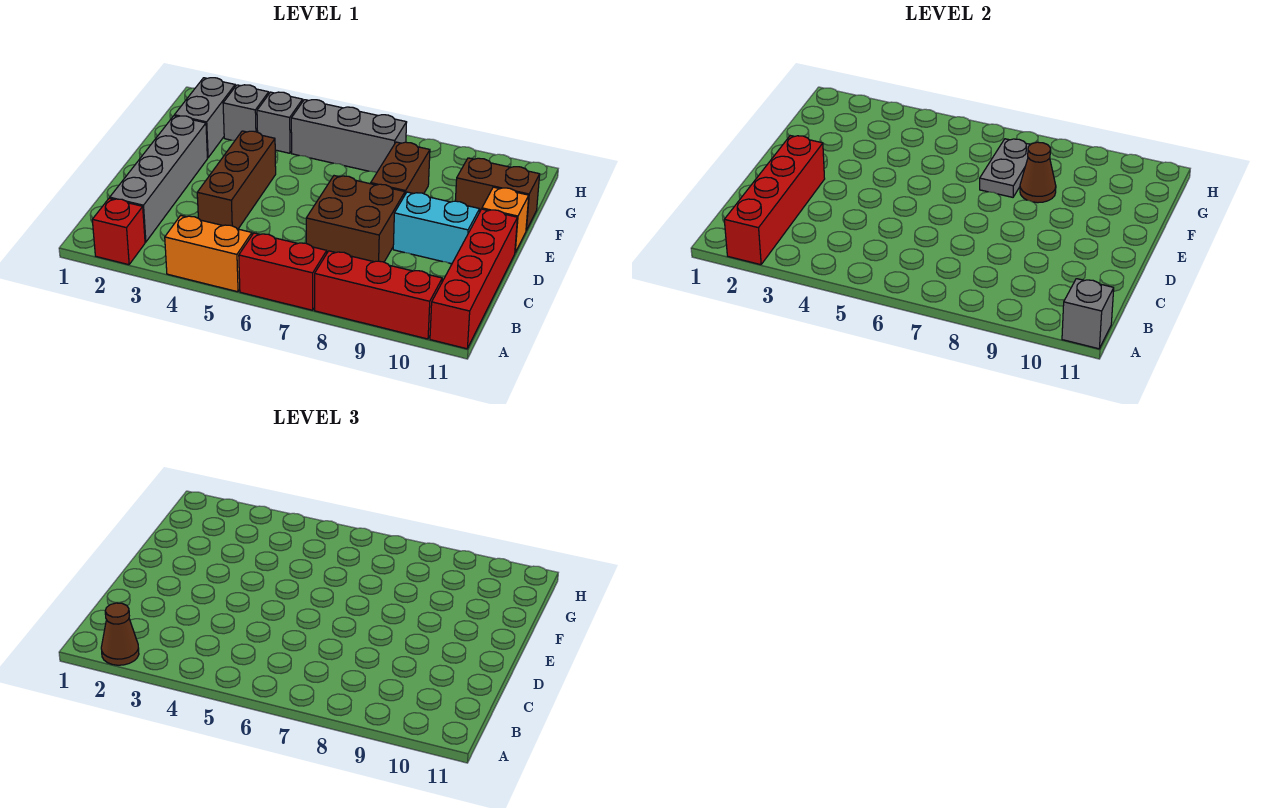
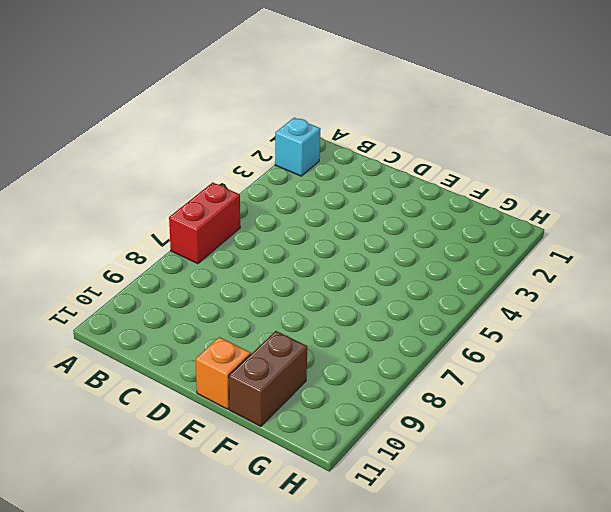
cyan brick A2 level 1 -> red brick A2 level 1
none -> orange brick A4:A5 level 1
none -> red brick A8:A10 level 1
none -> red brick A11:D11 level 1

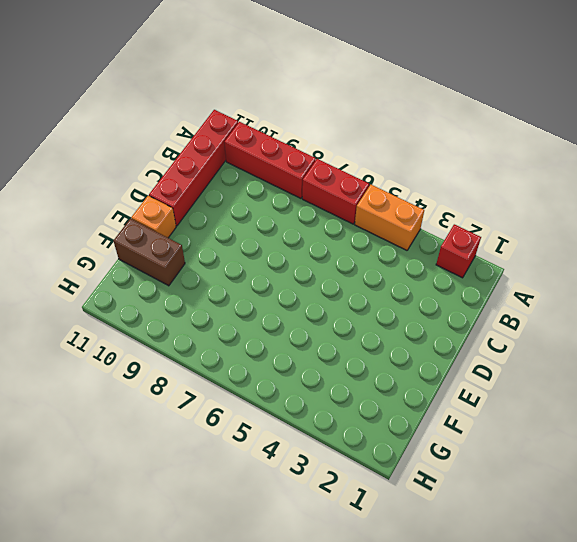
none -> grey brick B2:E2 level 1
none -> brown brick C4:E4 level 1
none -> brown brick C7:D8 level 1

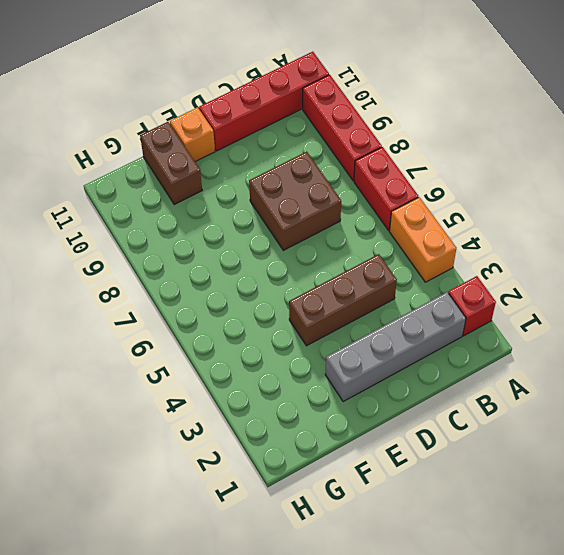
none -> cyan brick D9:D10 level 1
none -> brown brick E8:F8 level 1
none -> grey brick F2:G2 level 1

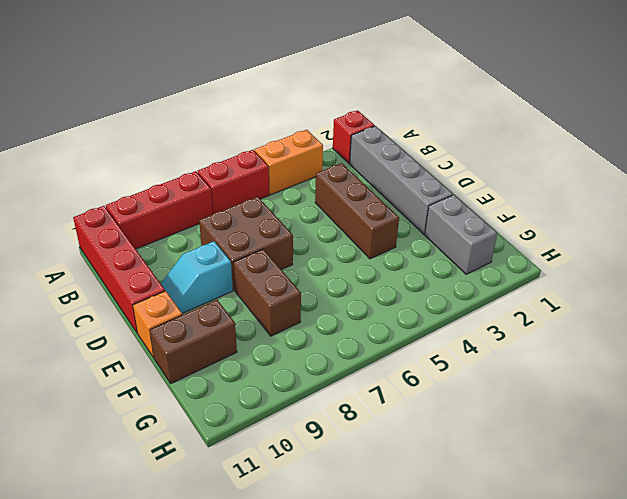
cyan slope D9:D10 level 1 top 9 -> cyan brick D9:D10 level 1
none -> grey brick G3 level 1
none -> grey brick G4 level 1
none -> grey brick G5:G7 level 1

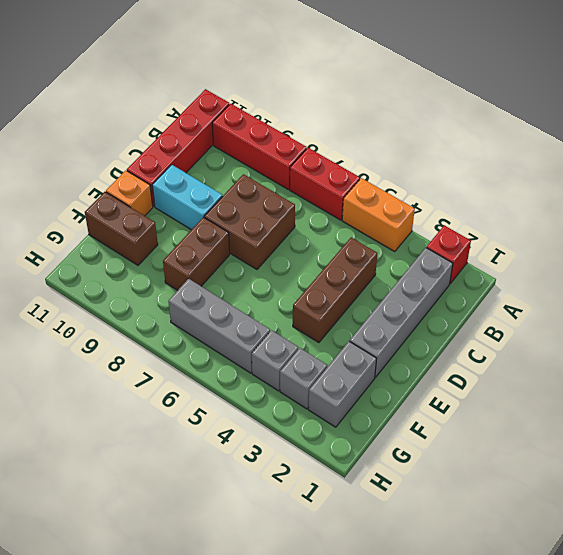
none -> red brick A2:D2 level 2
none -> grey brick A11 level 2
none -> grey plate F7:G7 level 2

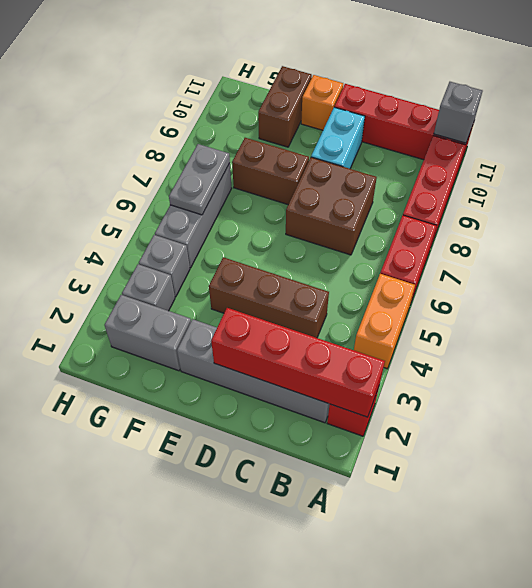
grey plate G6:G7 level 2 -> grey plate F7:G7 level 2
none -> brown cone F8 level 2
none -> brown cone A2 level 3

